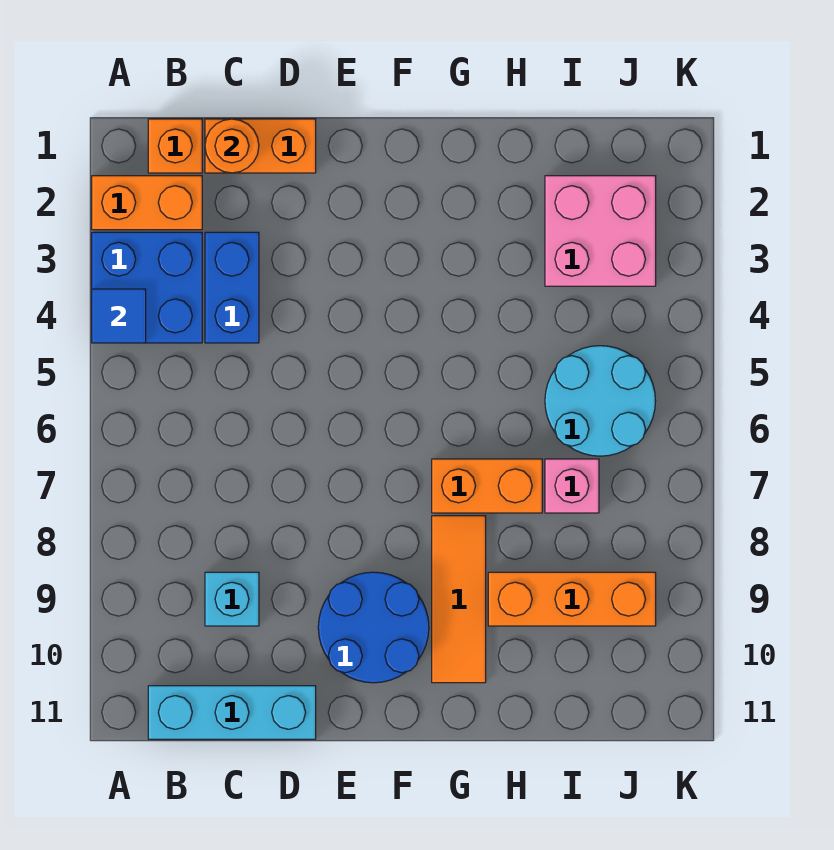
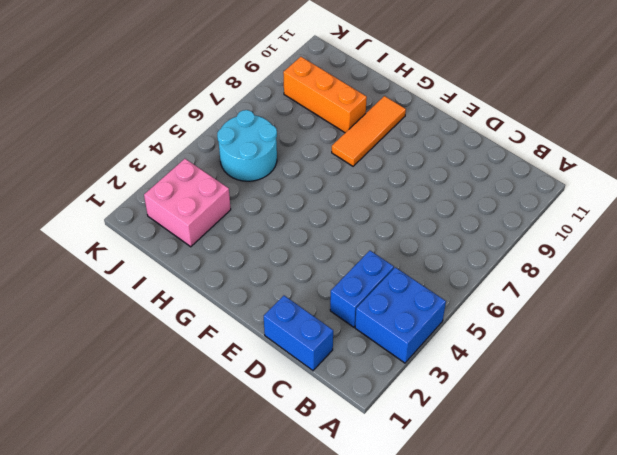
blue brick C1:D1 level 1 -> orange brick C1:D1 level 1
none -> orange brick A2:B2 level 1
none -> orange brick B1 level 1
none -> cyan brick B11:D11 level 1

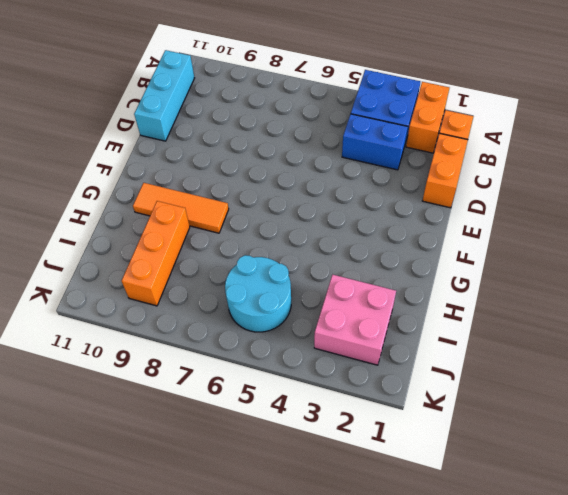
none -> cyan brick C9 level 1
none -> blue round brick E9:F10 level 1
none -> orange brick G7:H7 level 1

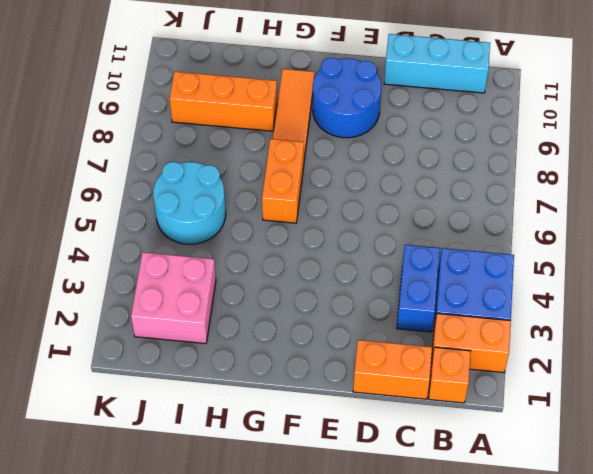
orange brick G6:G7 level 1 -> orange brick G7:H7 level 1
none -> cyan brick C9 level 1
none -> pink brick I7 level 1
none -> blue tile A4 level 2

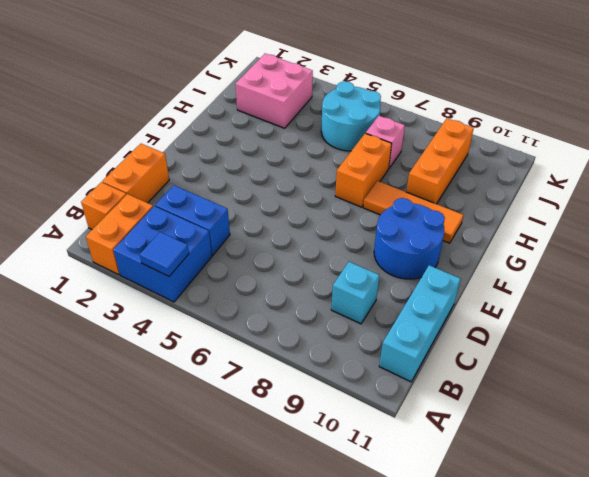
none -> orange round brick C1 level 2

